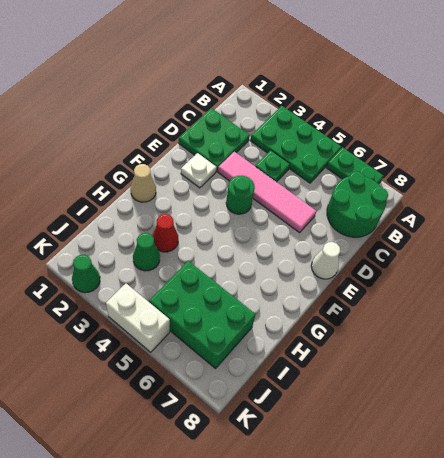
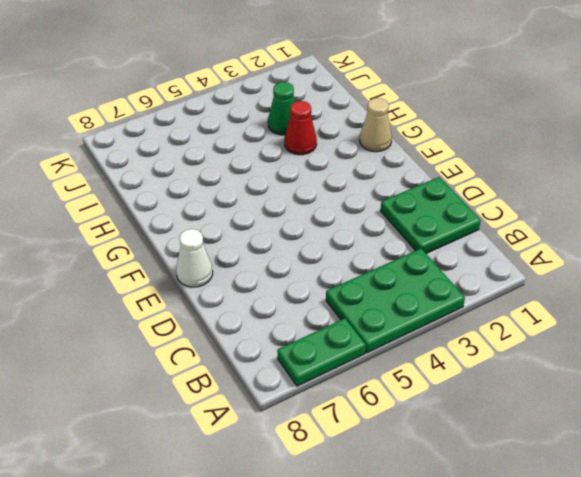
none -> green round brick B7:C8 level 1
none -> green plate C4 level 1
none -> pink tile D3:D6 level 1

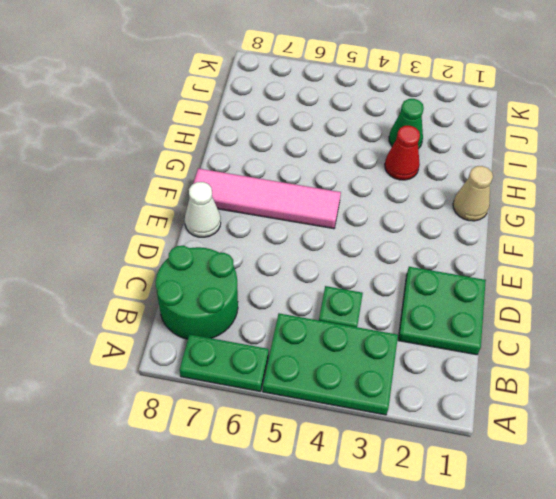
pink tile F5:F8 level 1 -> pink tile D3:D6 level 1
none -> white plate E2 level 1
none -> green round brick E4 level 1
none -> green brick I5:J7 level 1

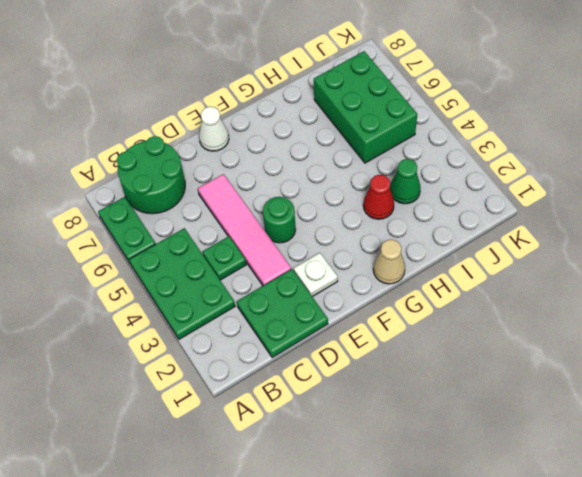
none -> green cone K2 level 1
none -> white brick K4:K5 level 1

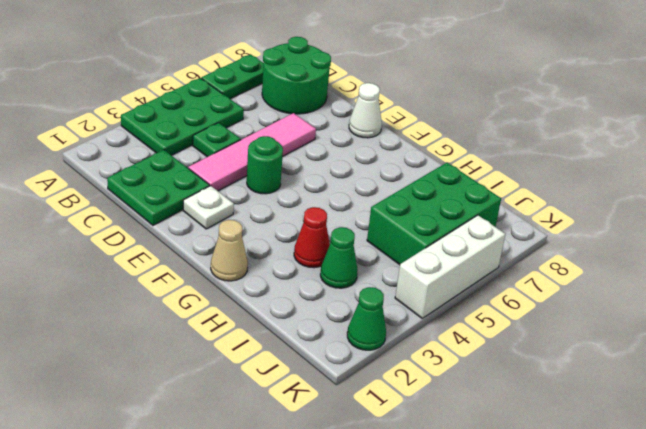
white brick K4:K6 level 1 -> white brick K4:K5 level 1

